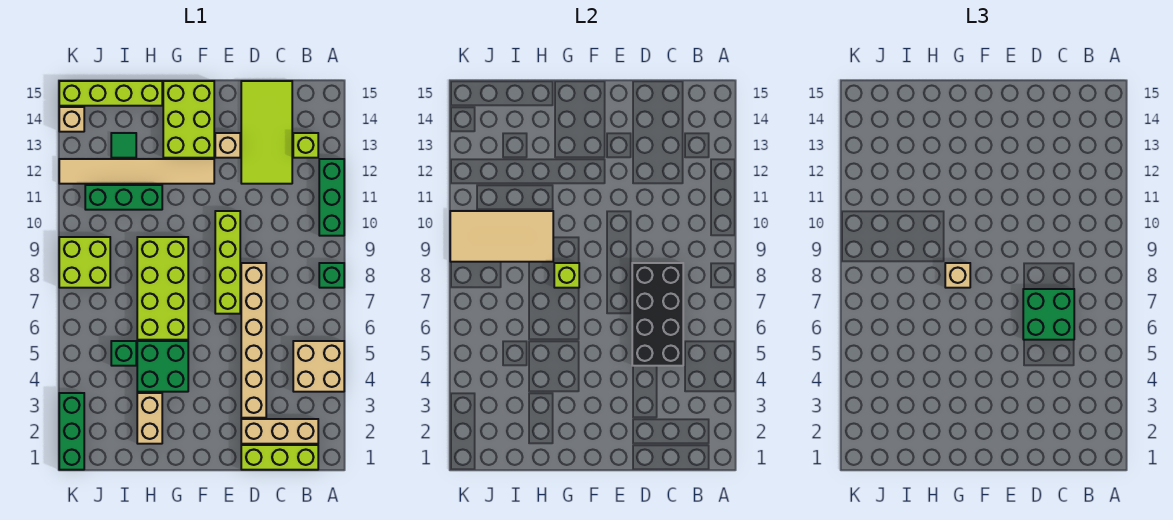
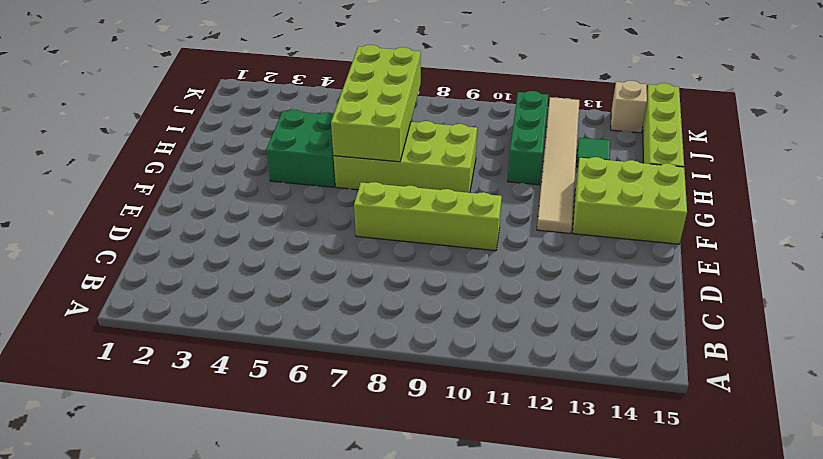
lime brick G6:J7 level 2 -> none
none -> tan brick A4:B5 level 1
none -> green brick A8 level 1
none -> green brick A10:A12 level 1

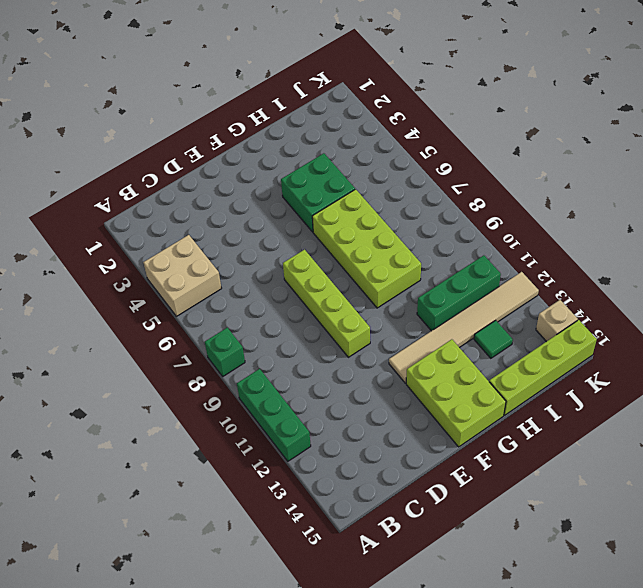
none -> lime brick B1:D1 level 1
none -> tan brick B2:D2 level 1
none -> lime brick B13 level 1

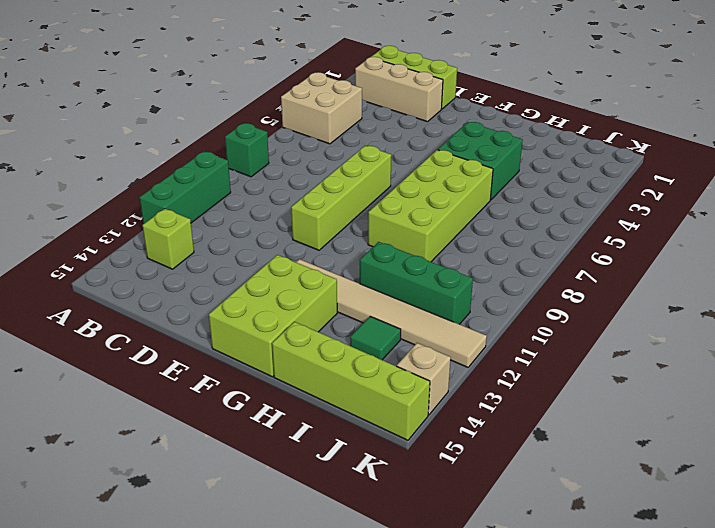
none -> lime tile C12:D15 level 1
none -> tan brick D3:D8 level 1
none -> tan brick E13 level 1

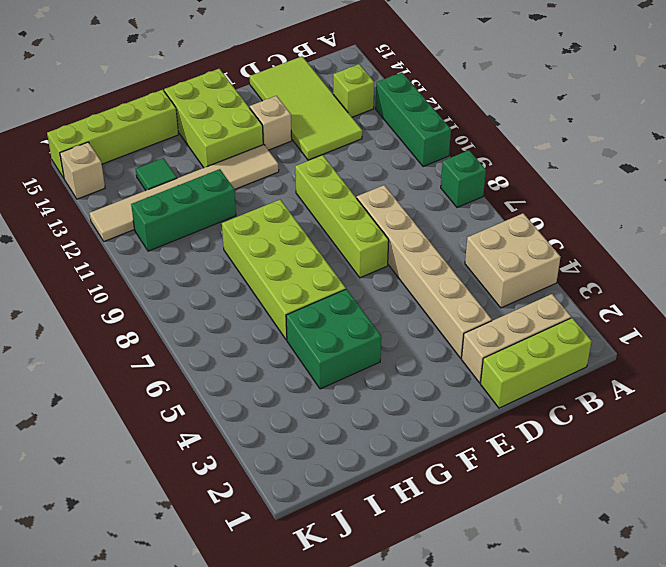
none -> tan brick H2:H3 level 1
none -> green brick I5 level 1
none -> lime brick J8:K9 level 1

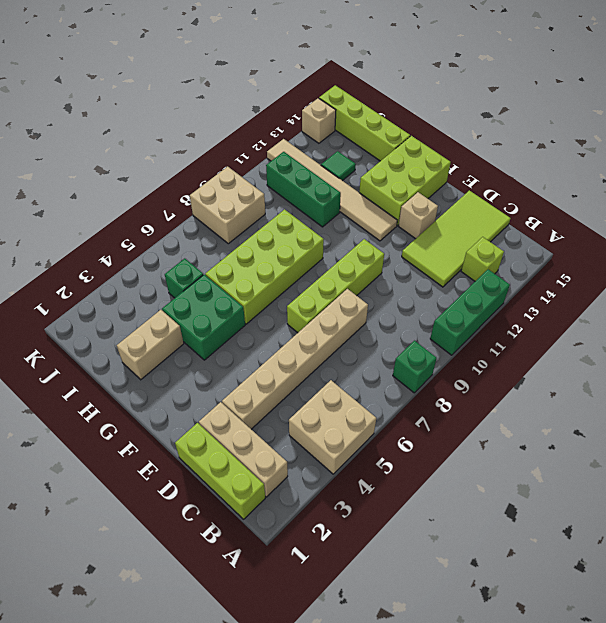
tan brick J8:K9 level 1 -> lime brick J8:K9 level 1
none -> green brick K1:K3 level 1
none -> black brick C5:D8 level 2
none -> lime brick G8 level 2

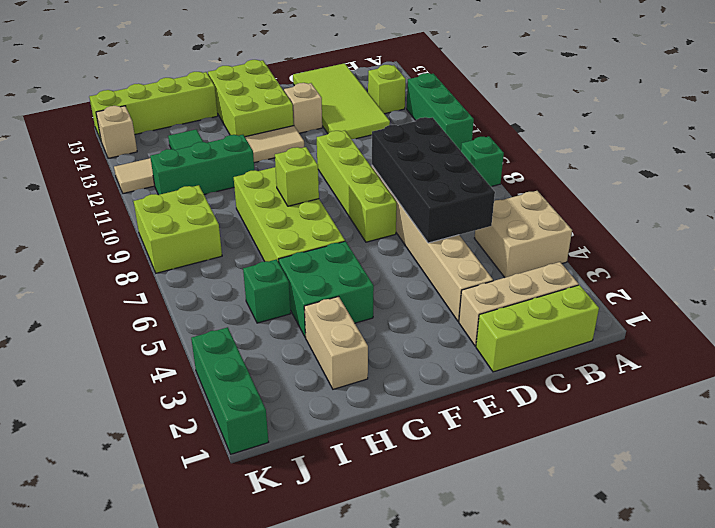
none -> tan tile H9:K10 level 2
none -> green brick C6:D7 level 3
none -> tan brick G8 level 3

